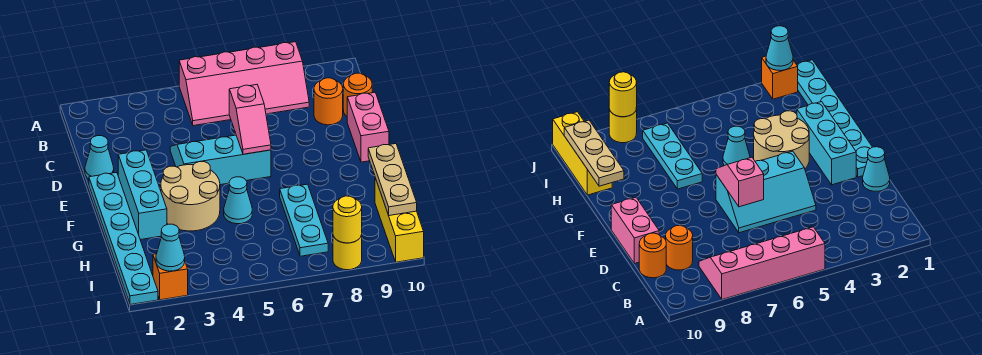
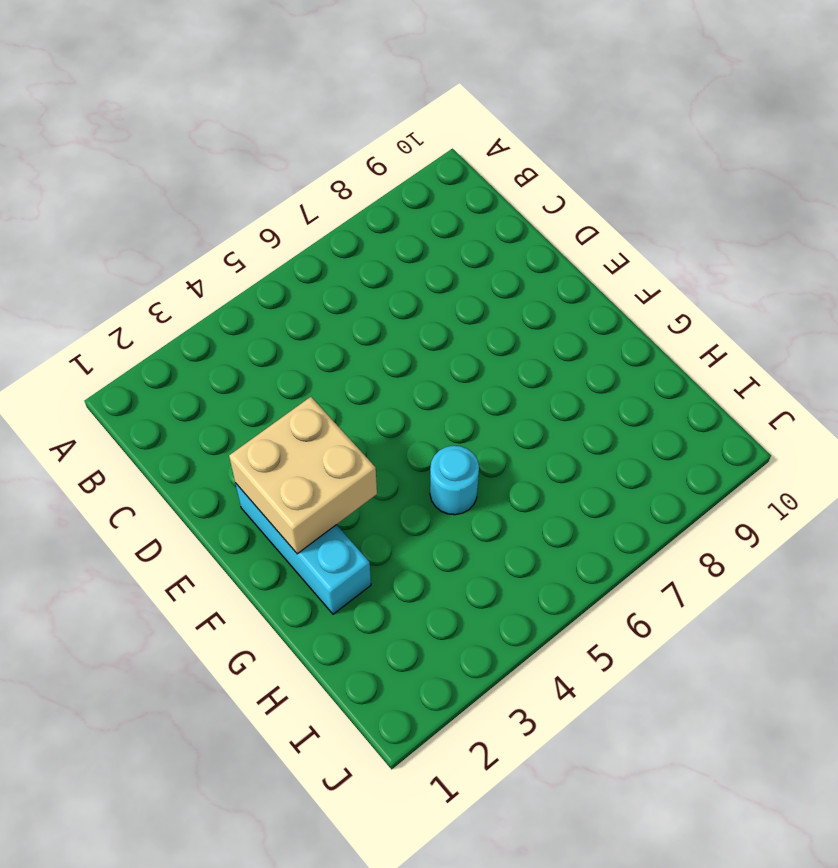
tan brick E2:F3 level 2 -> none
cyan round brick G5 level 1 -> cyan cone G5 level 1
none -> pink slope A5:B8 level 1 top A
none -> orange round brick C9 level 1
none -> orange round brick C10 level 1

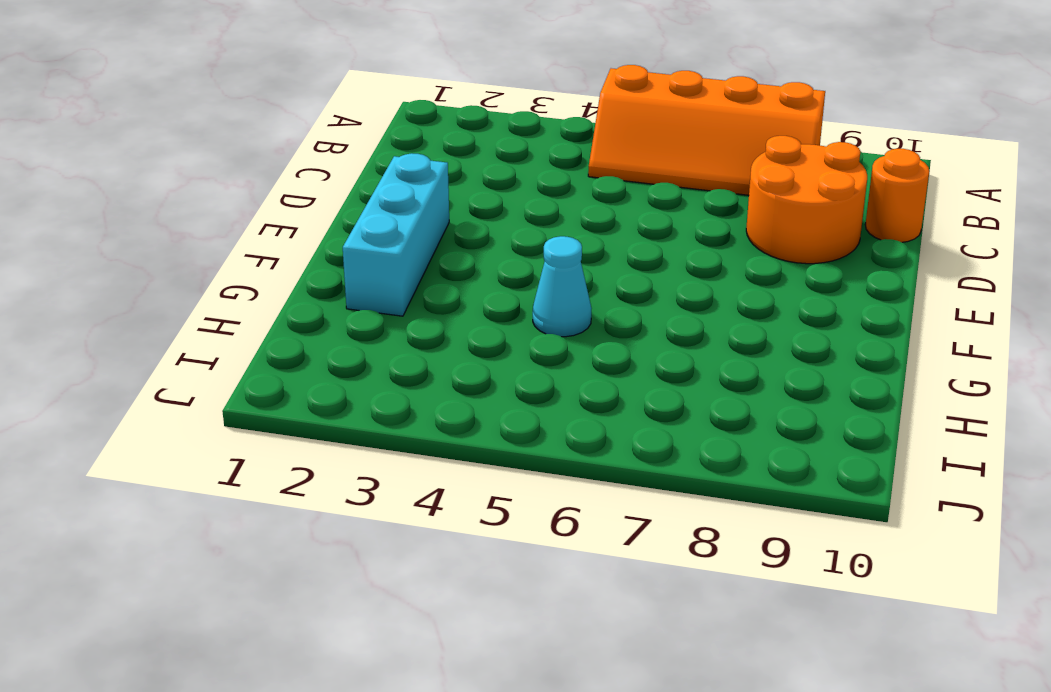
orange slope A5:B8 level 1 top A -> pink slope A5:B8 level 1 top A
orange round brick C8:D9 level 1 -> orange round brick C9 level 1
none -> cyan cone D1 level 1
none -> cyan slope D4:E6 level 1 top E
none -> pink brick D10:E10 level 1

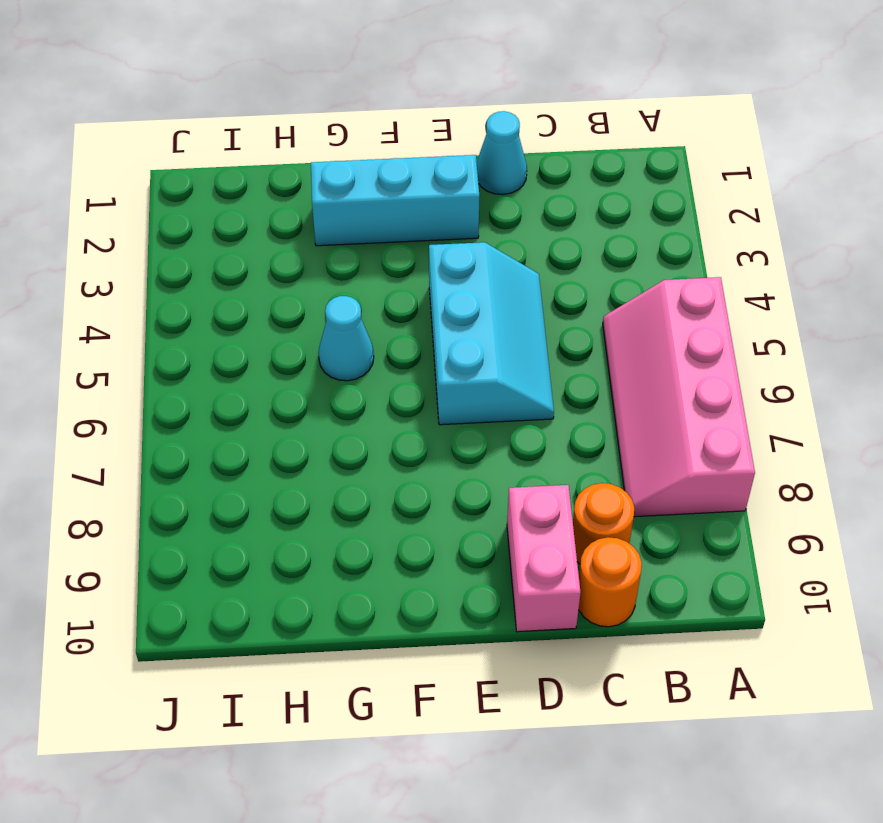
pink brick D9:D10 level 1 -> pink brick D10:E10 level 1
none -> cyan plate E1:J1 level 1
none -> tan round brick F3:G4 level 1
none -> cyan plate G7:I7 level 1

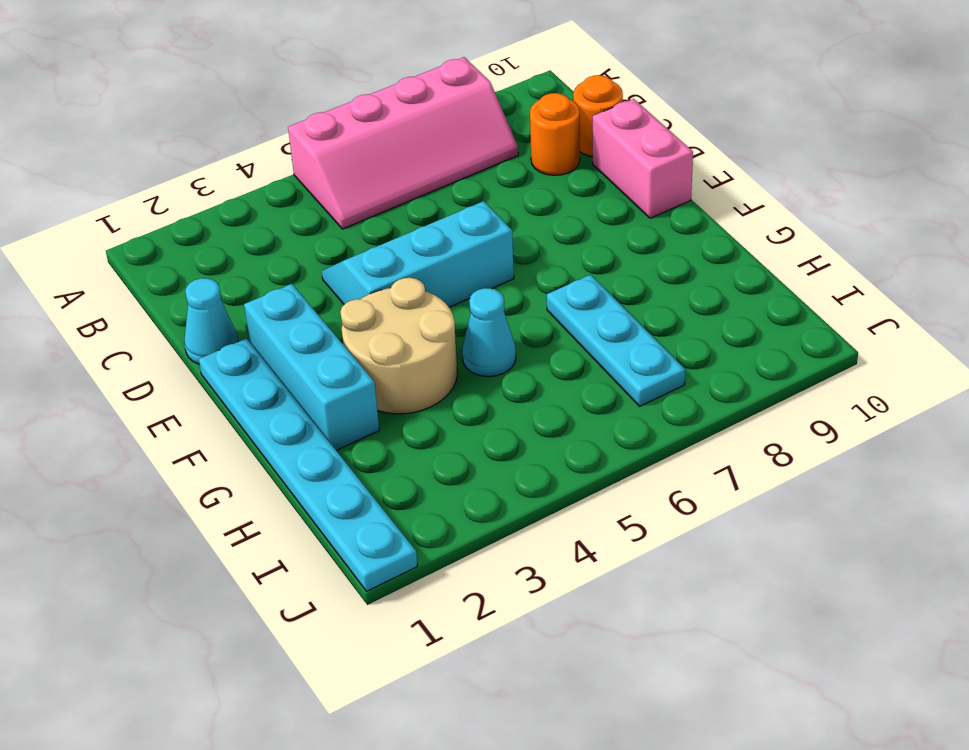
none -> yellow brick H10:J10 level 1
none -> orange brick J2 level 1
none -> yellow round brick J8 level 1

